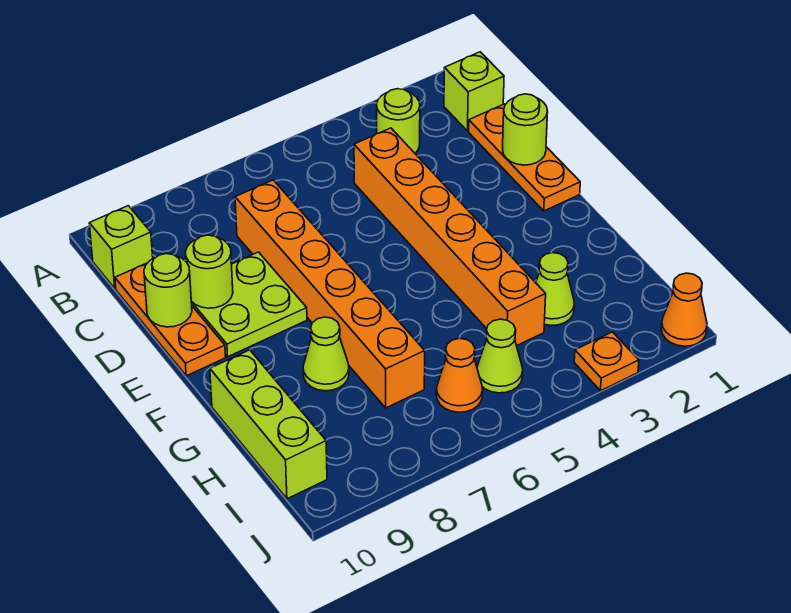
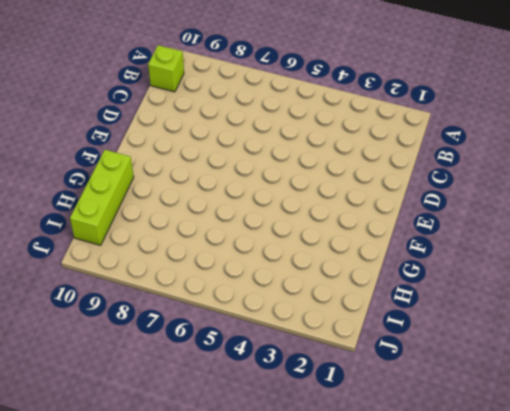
none -> lime brick B1 level 1
none -> lime round brick B3 level 1
none -> orange plate C1:E1 level 1

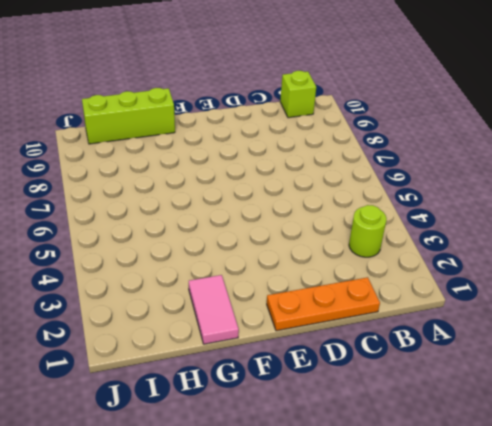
pink tile G1:G2 level 1 -> none
none -> lime brick B1 level 1
none -> orange brick C4:H4 level 1
none -> orange brick C7:H7 level 1

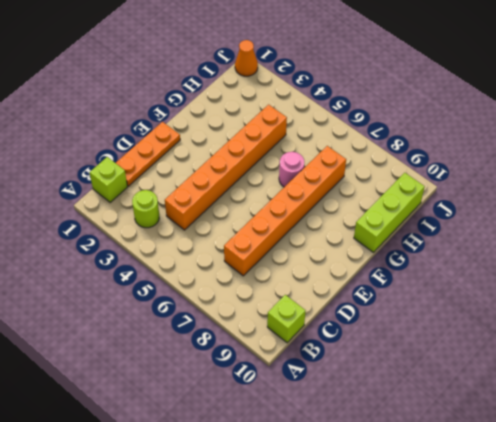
pink round brick G6 level 1 -> none
none -> orange plate C10:E10 level 1
none -> lime plate D8:E9 level 1
none -> lime cone G8 level 1

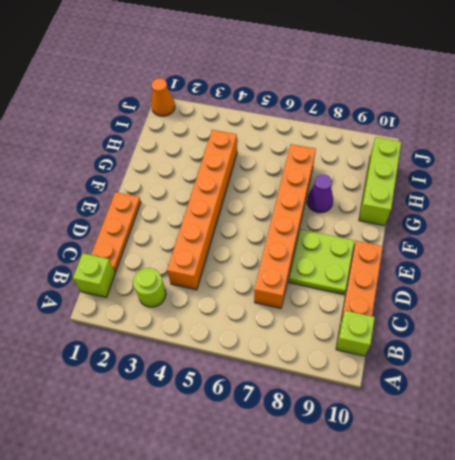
purple cone G8 level 1 -> lime cone G8 level 1
none -> lime cone H3 level 1
none -> lime cone I5 level 1
none -> orange cone I6 level 1

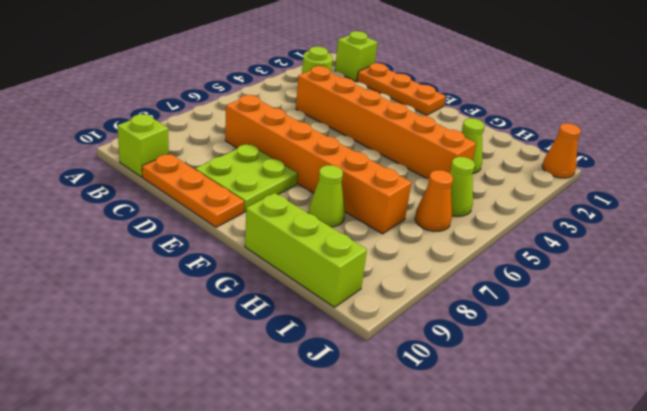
none -> orange plate J3 level 1
none -> lime round brick D1 level 2
none -> lime round brick D9 level 2

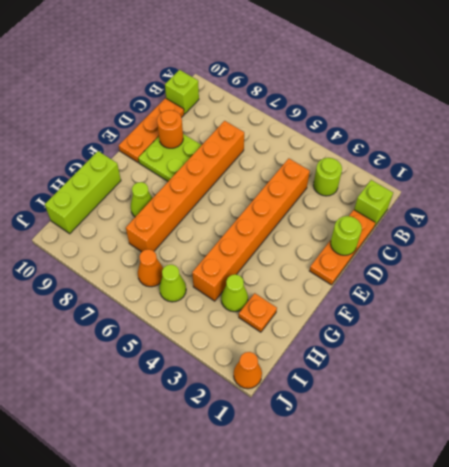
orange round brick D9 level 2 -> lime round brick D9 level 2
orange plate H2 level 1 -> orange plate J3 level 1
none -> lime round brick D10 level 2

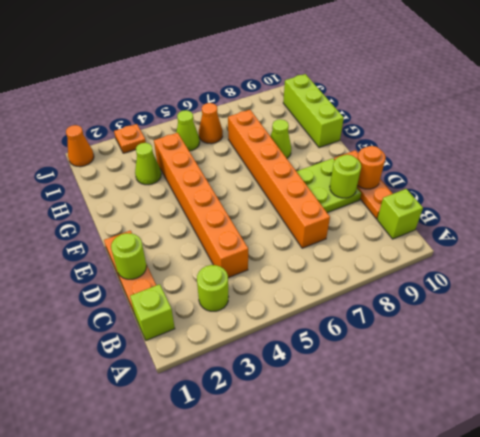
orange round brick D10 level 2 -> lime round brick D10 level 2

